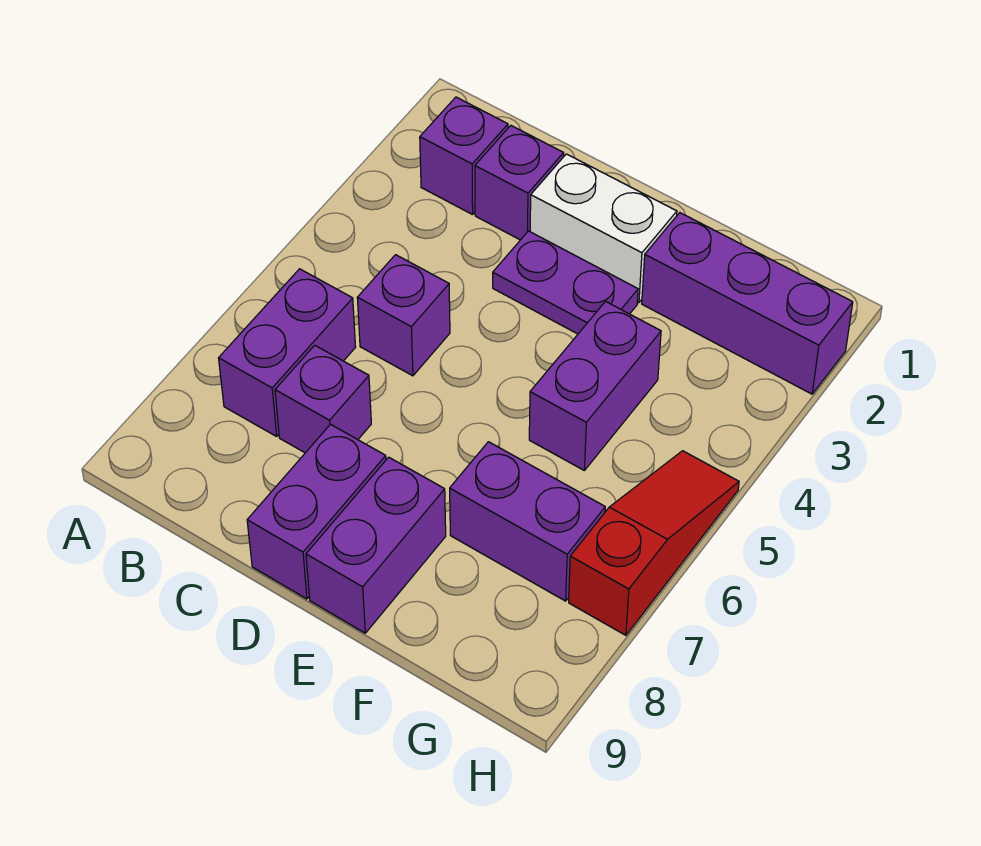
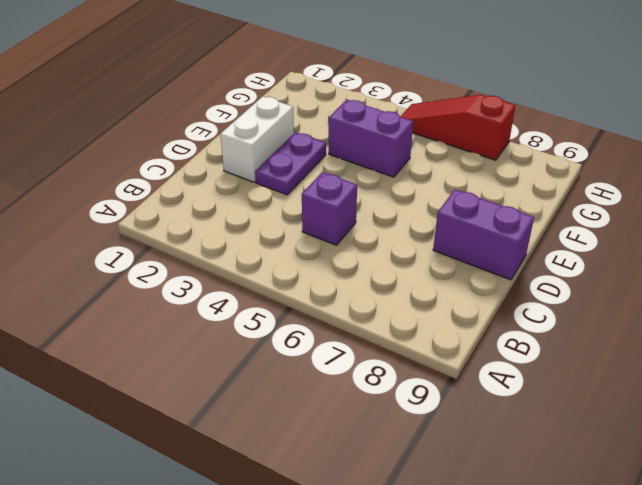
none -> purple brick B2 level 1
none -> purple brick B6:B7 level 1
none -> purple brick C2 level 1

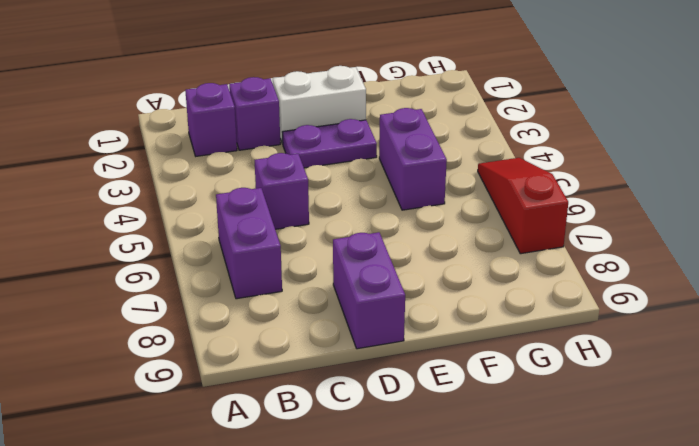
none -> purple brick C7 level 1
none -> purple brick E8:E9 level 1
none -> purple brick F2:H2 level 1

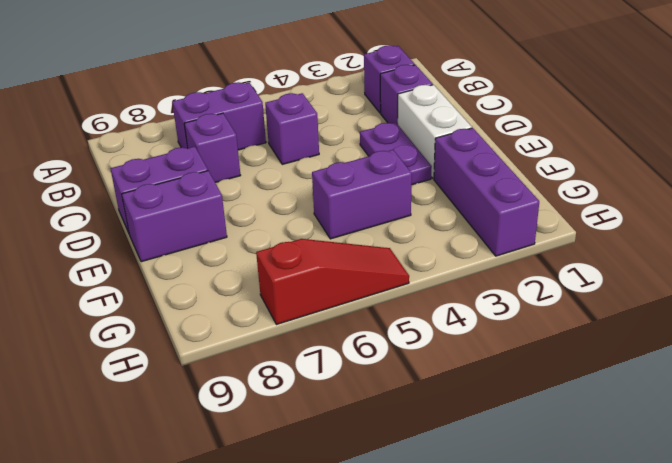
none -> purple brick F7:G7 level 1

